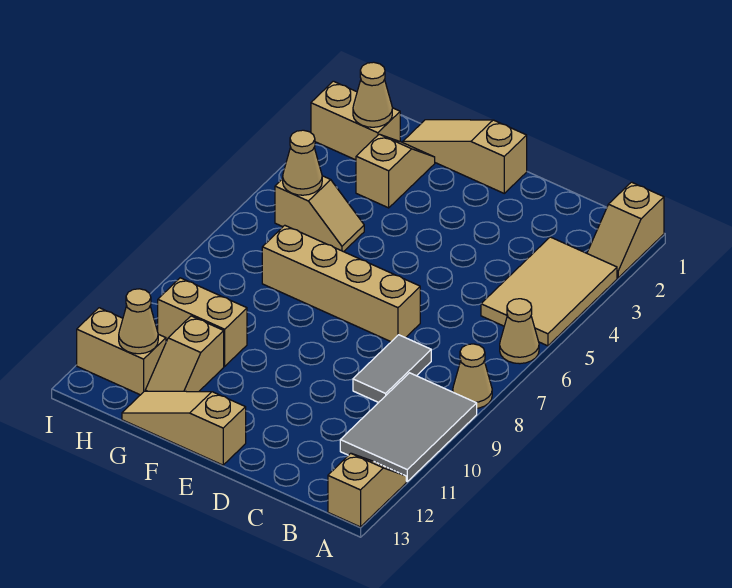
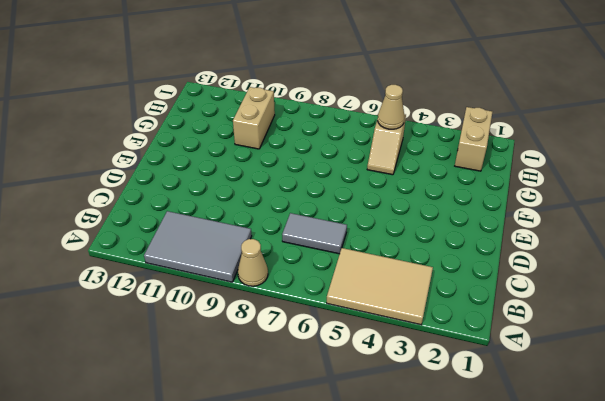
grey tile C6:C7 level 1 -> grey tile C8:C9 level 1
none -> tan slope A1:A2 level 1 top 1
none -> tan cone A6 level 1
none -> tan slope A12:A13 level 1 top 13

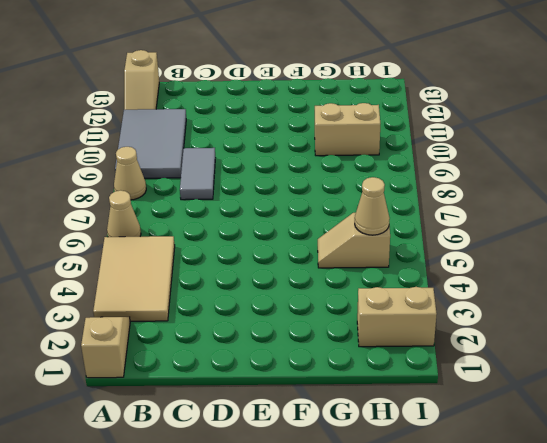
none -> tan brick D7:G7 level 1
none -> tan slope E1:G1 level 1 top E
none -> tan slope E13:G13 level 1 top E

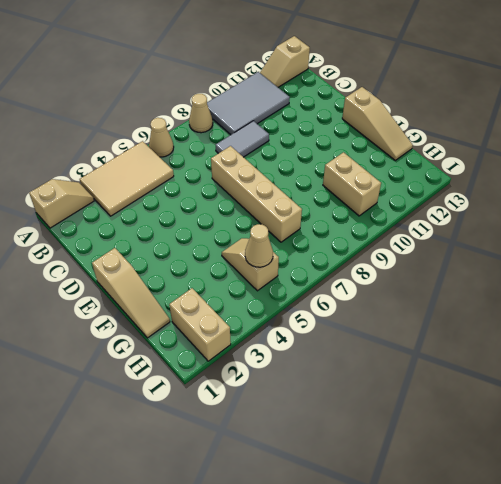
none -> tan slope G2:G3 level 1 top 3
none -> tan slope G11:G12 level 1 top 11
none -> tan brick H12:I12 level 1

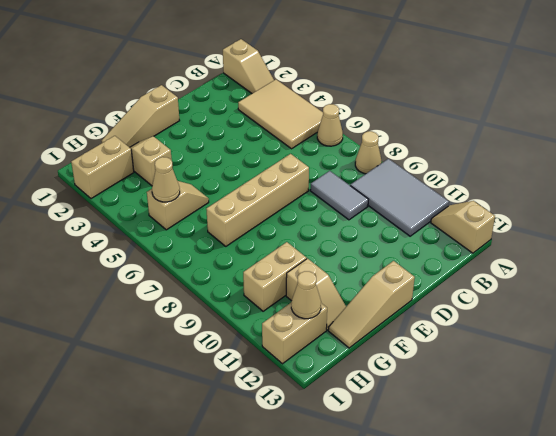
none -> tan cone H2 level 2

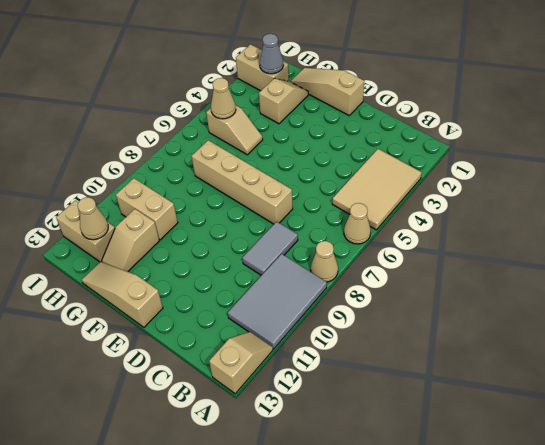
grey cone H2 level 2 -> tan cone H2 level 2
none -> tan slope A1:A2 level 1 top 1

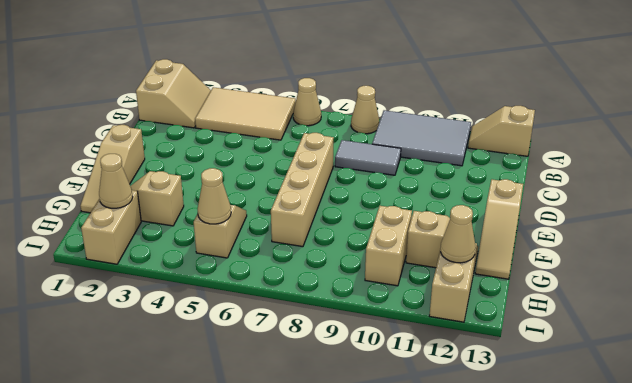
tan slope A1:B2 level 1 top 1 -> tan slope A1:A2 level 1 top 1

